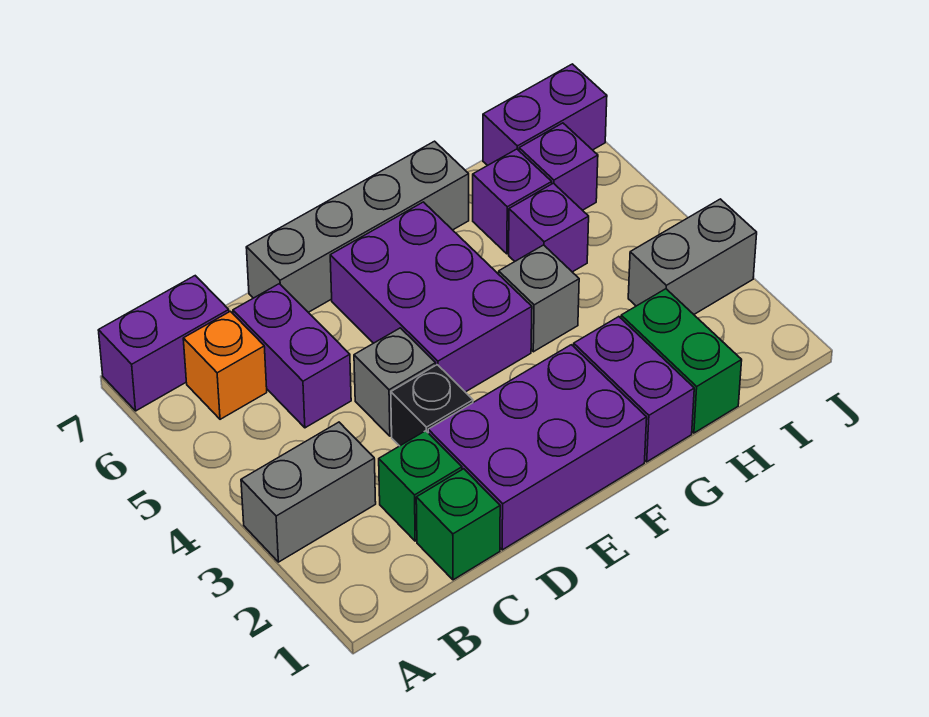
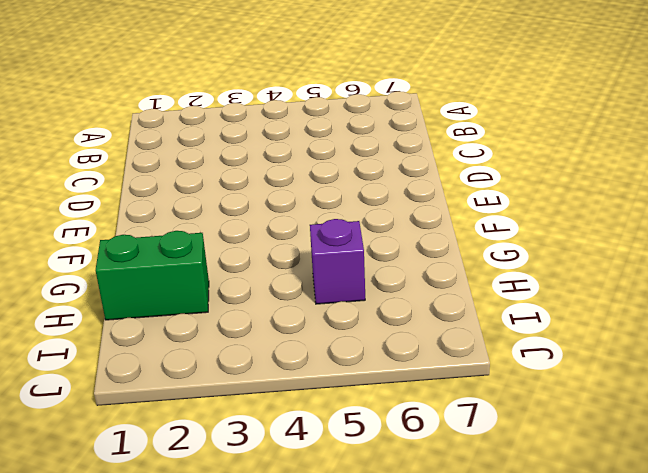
none -> grey brick A3:B3 level 1
none -> purple brick A7:B7 level 1
none -> orange brick B6 level 1

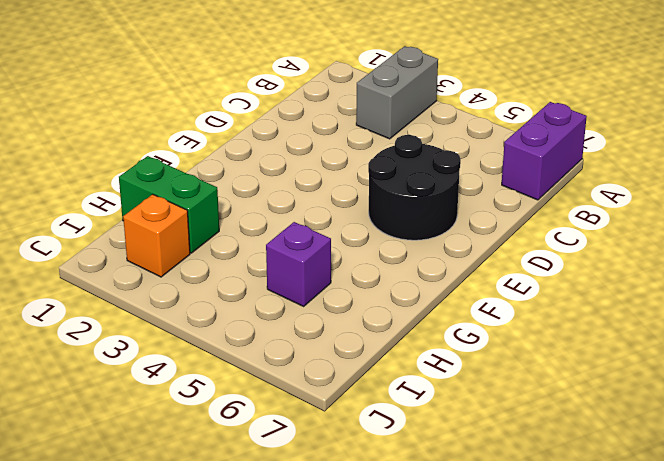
black round brick D5:E6 level 1 -> purple brick E4:F6 level 1
orange brick I2 level 1 -> orange brick B6 level 1
none -> green brick C1 level 1
none -> green brick C2 level 1
none -> purple brick C5:C6 level 1

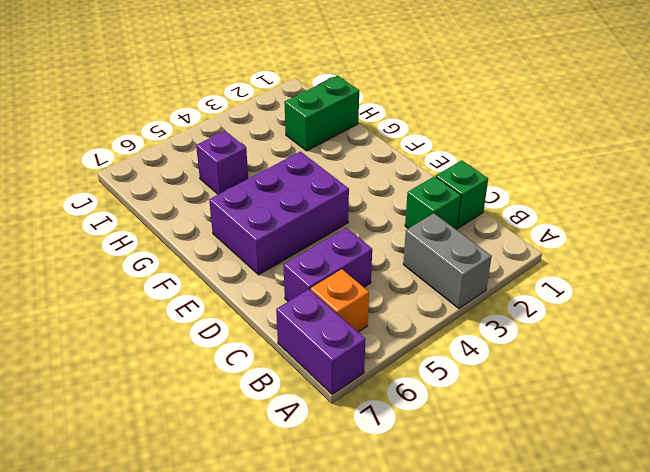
none -> purple brick D1:F2 level 1
none -> black brick D3 level 1
none -> grey brick D4 level 1

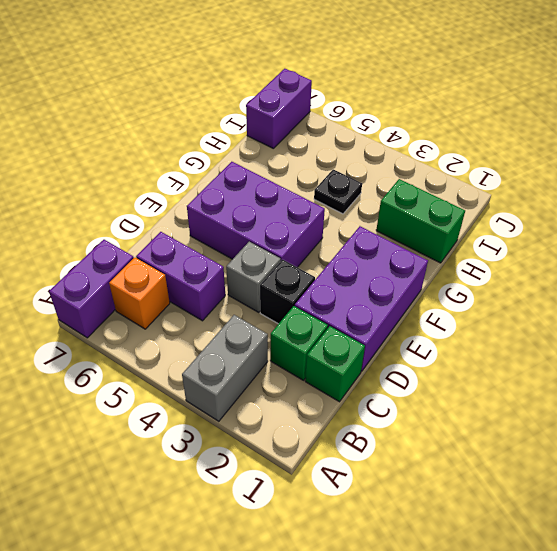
black plate H4 level 1 -> none
none -> grey brick D7:G7 level 1
none -> purple brick G1:G2 level 1
none -> grey brick G4 level 1

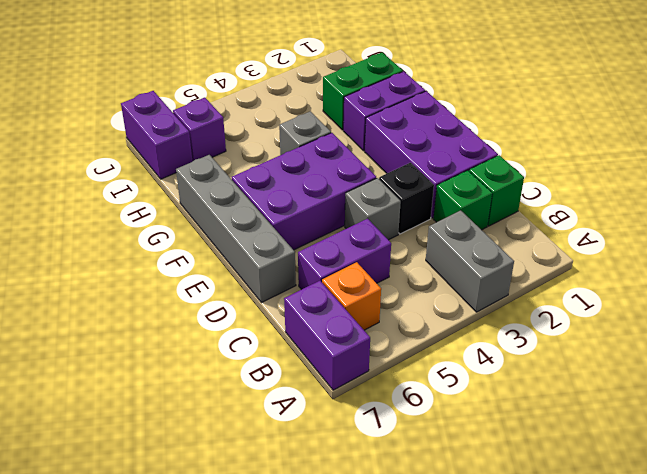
none -> purple brick H5 level 1
none -> purple brick H6 level 1
none -> grey brick I3:J3 level 1

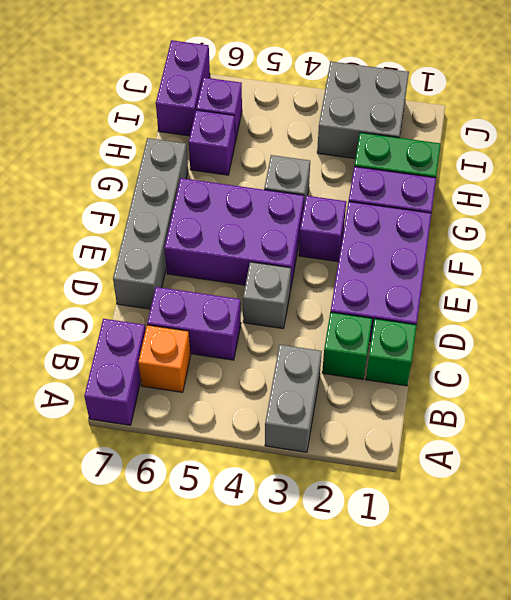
purple brick F3 level 1 -> purple brick H5 level 1
grey brick I2:J3 level 1 -> grey brick I3:J3 level 1
none -> black brick D3 level 1

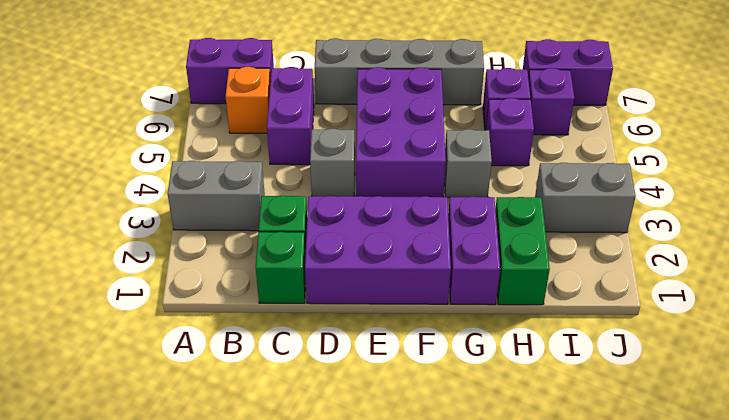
none -> black brick D3 level 1

